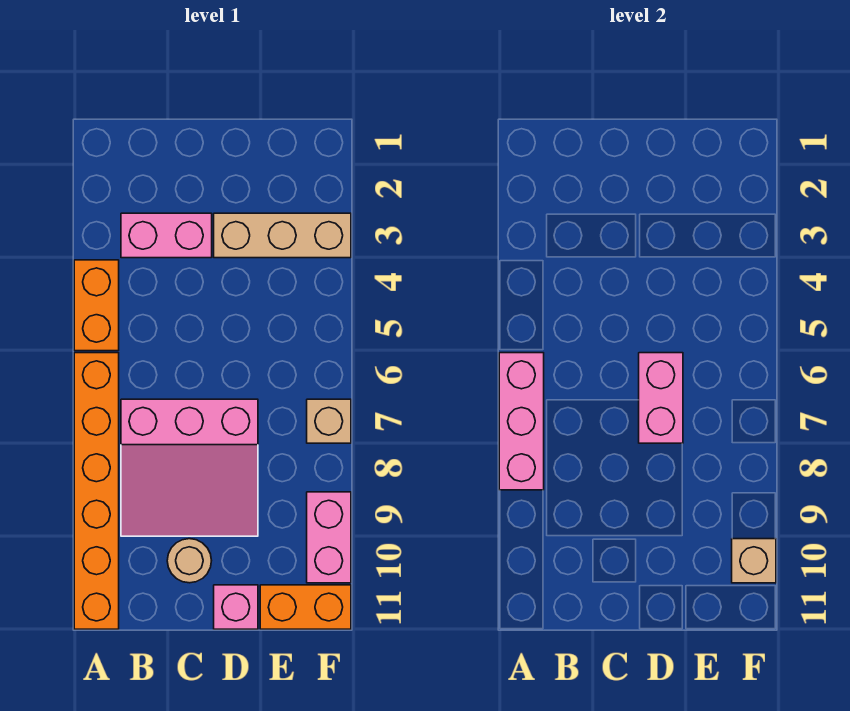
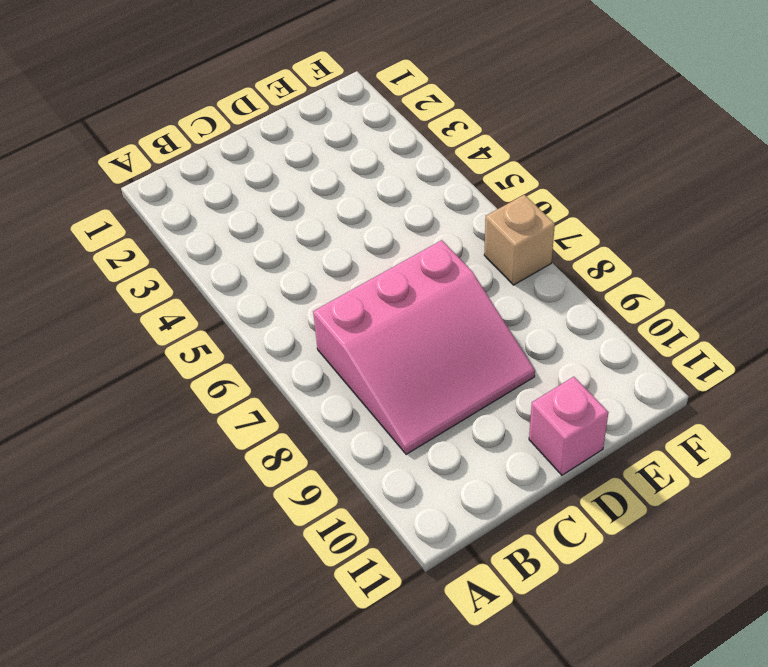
none -> orange brick A4:A5 level 1
none -> orange brick A6:A11 level 1
none -> pink brick B3:C3 level 1

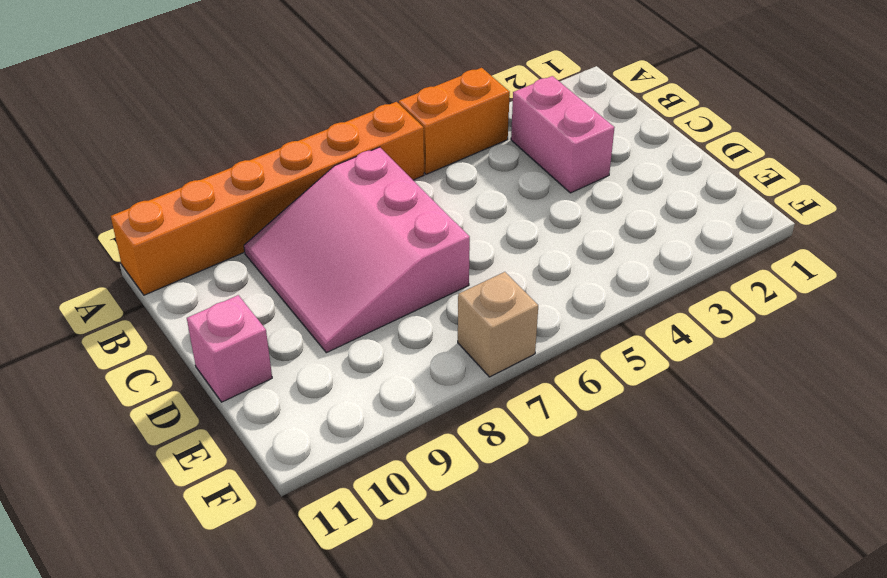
none -> tan round brick C10 level 1
none -> tan brick D3:F3 level 1
none -> orange brick E11:F11 level 1

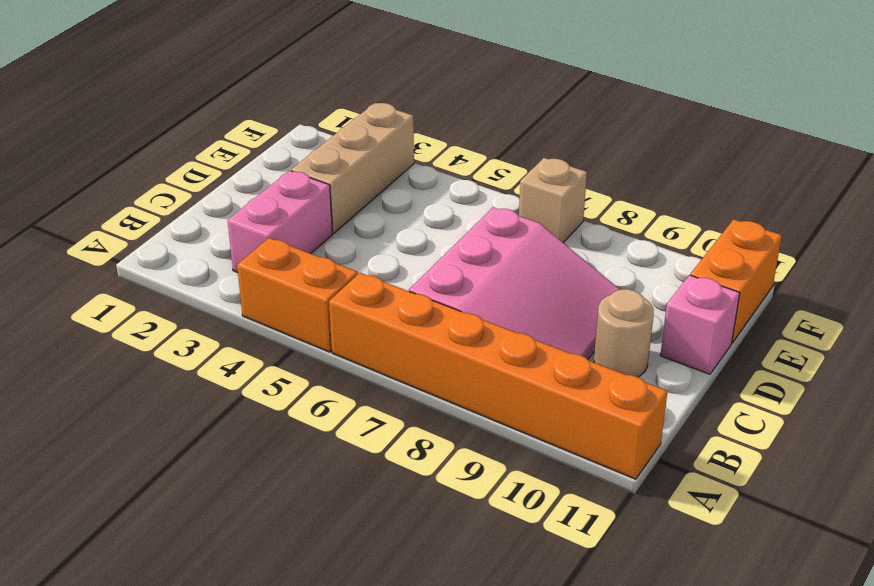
none -> pink brick F9:F10 level 1
none -> pink brick A6:A8 level 2
none -> pink brick D6:D7 level 2

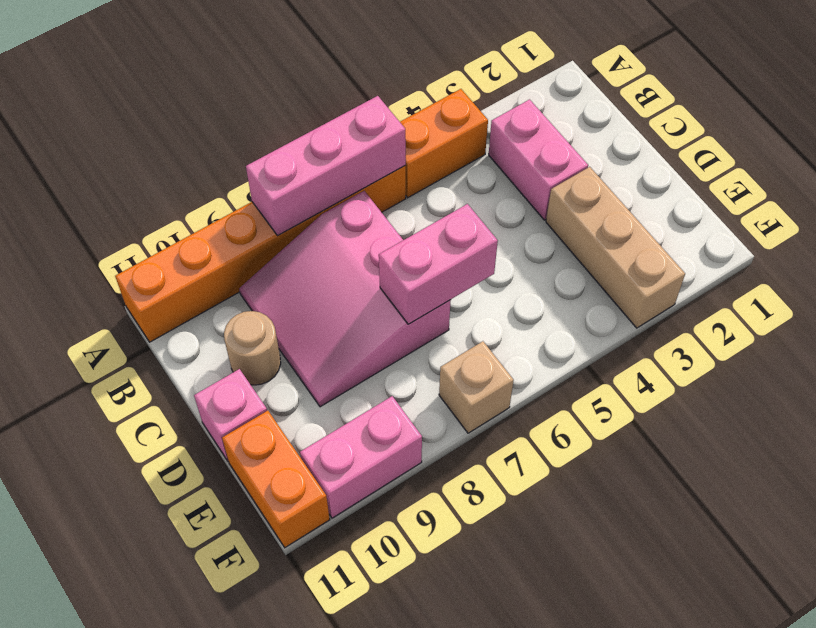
none -> tan brick F10 level 2

